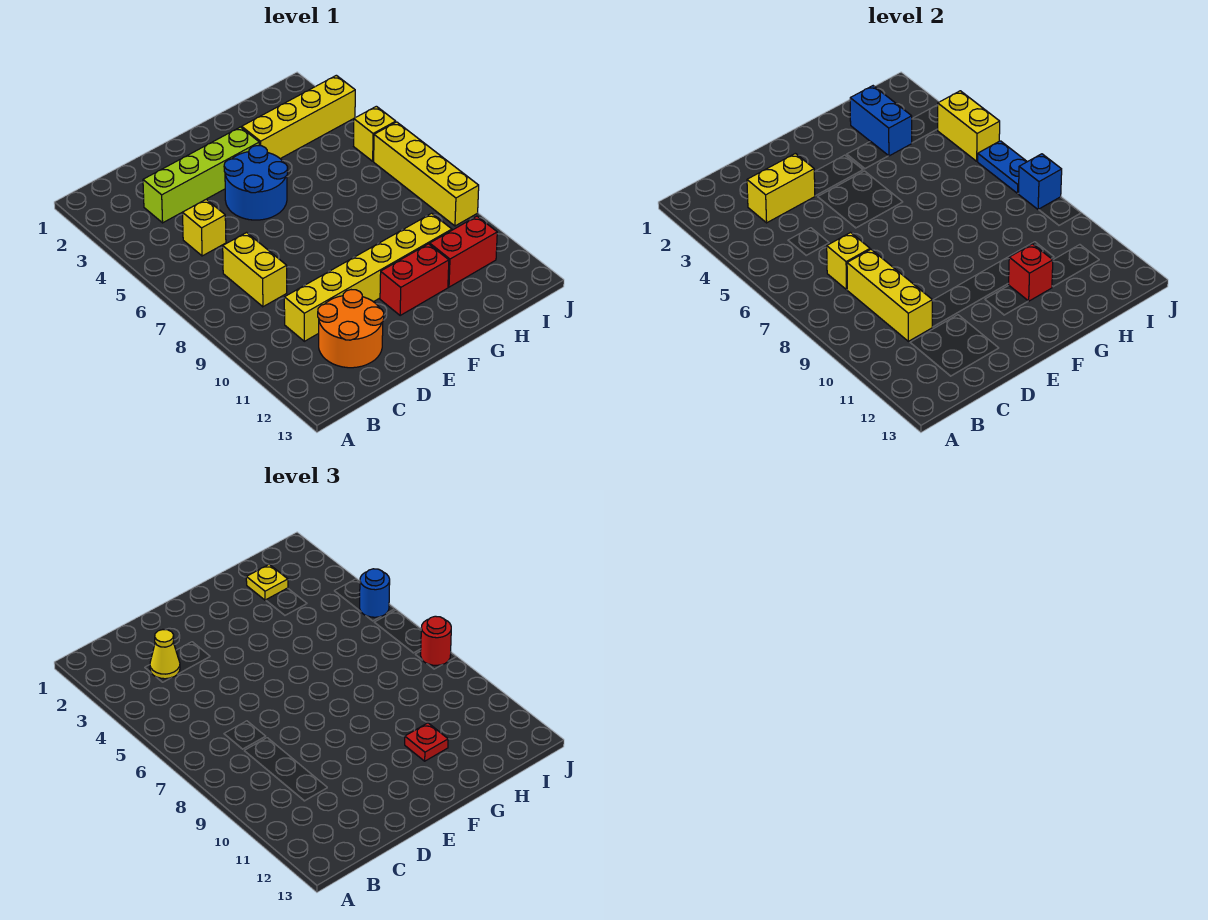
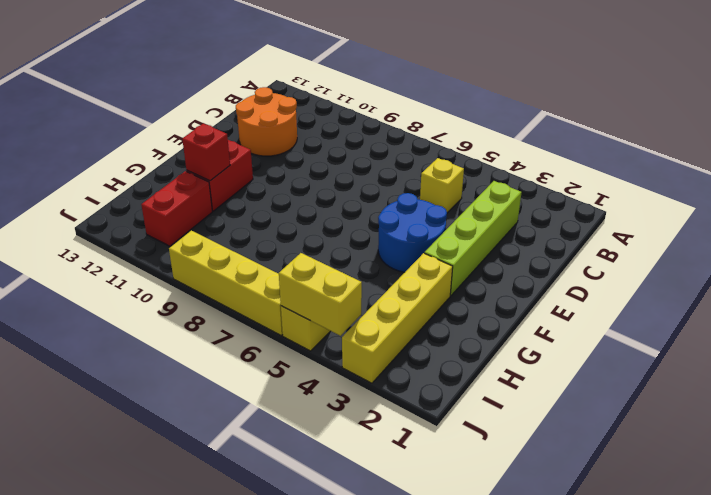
none -> yellow brick C7:C8 level 1
none -> yellow brick C10:H10 level 1
none -> yellow brick C3:D3 level 2

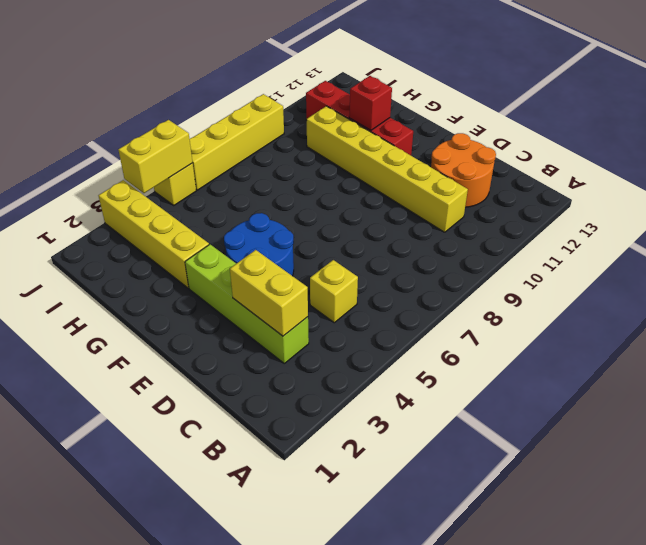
none -> yellow brick C7:C8 level 1
none -> yellow brick C7 level 2
none -> yellow brick C8:C10 level 2

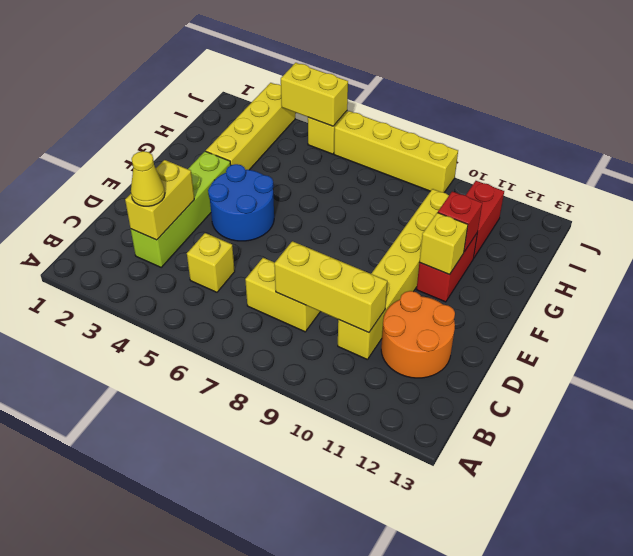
yellow brick F11 level 2 -> yellow brick C7 level 2
none -> blue brick H2:H3 level 2
none -> blue plate J6:J7 level 2
none -> blue brick J8 level 2

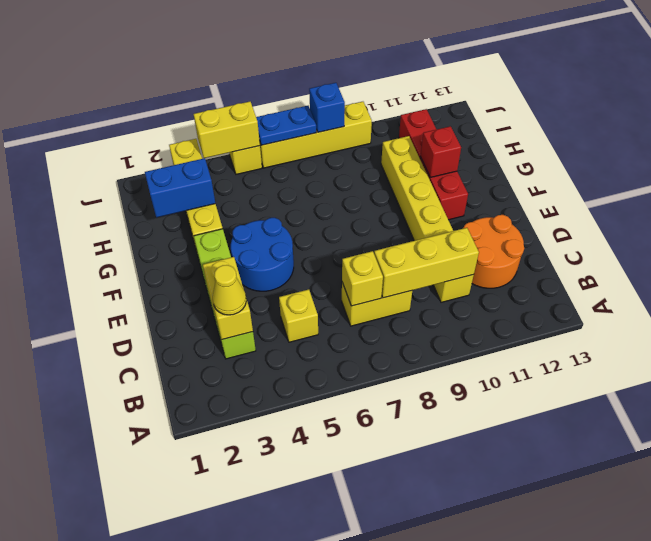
none -> red plate G11 level 3
none -> yellow plate H2 level 3
none -> blue round brick J5 level 3

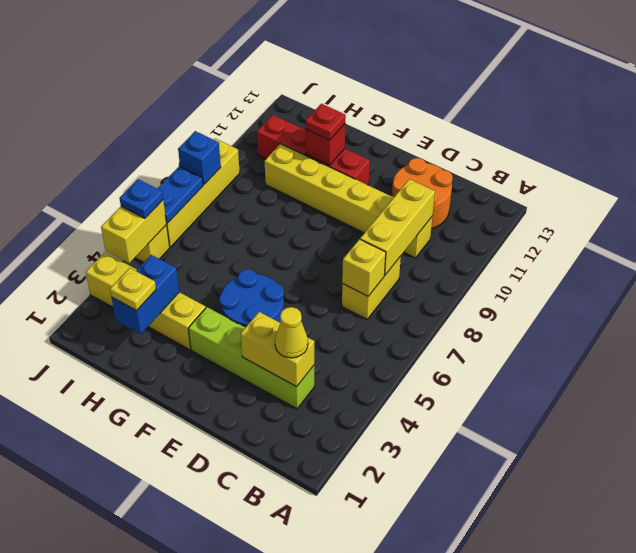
blue plate J5 level 3 -> blue round brick J5 level 3
none -> yellow brick C5 level 1
none -> red round brick J8 level 3

